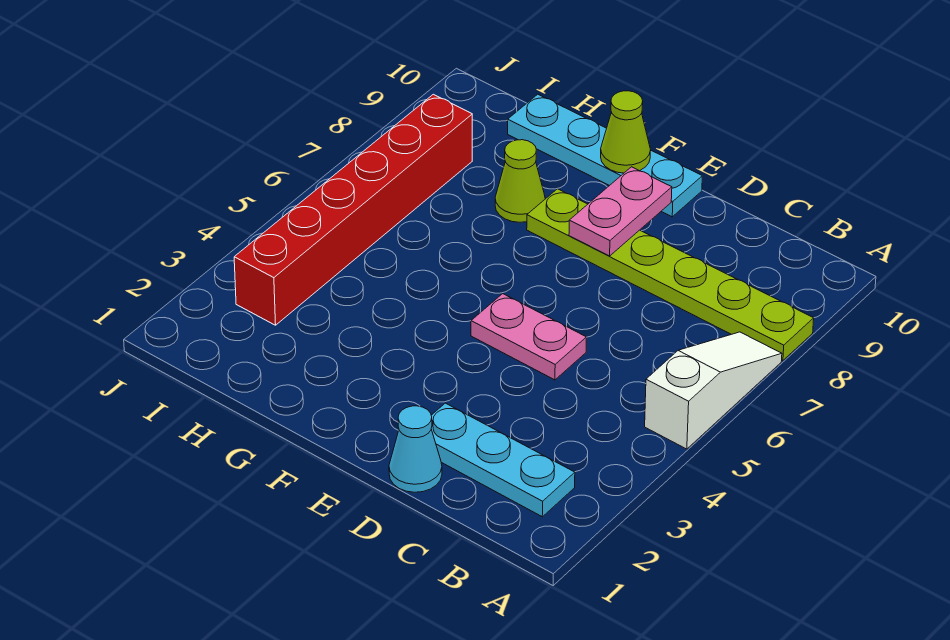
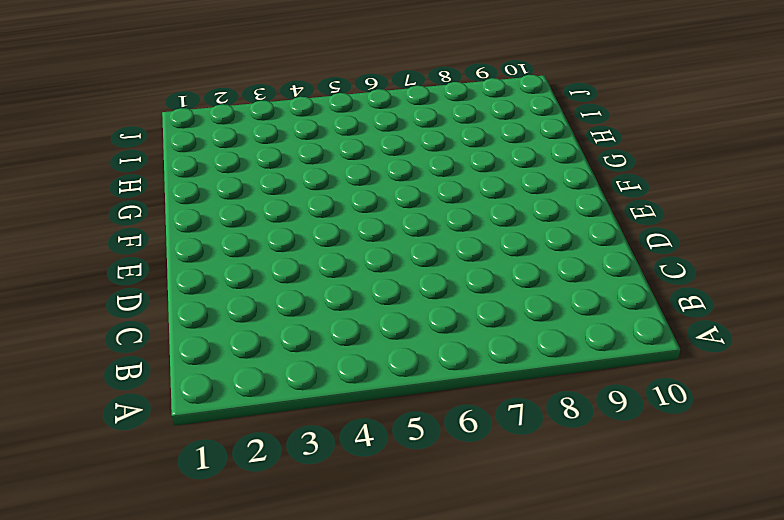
none -> white slope A5:A7 level 1 top 5
none -> lime plate A8:F8 level 1

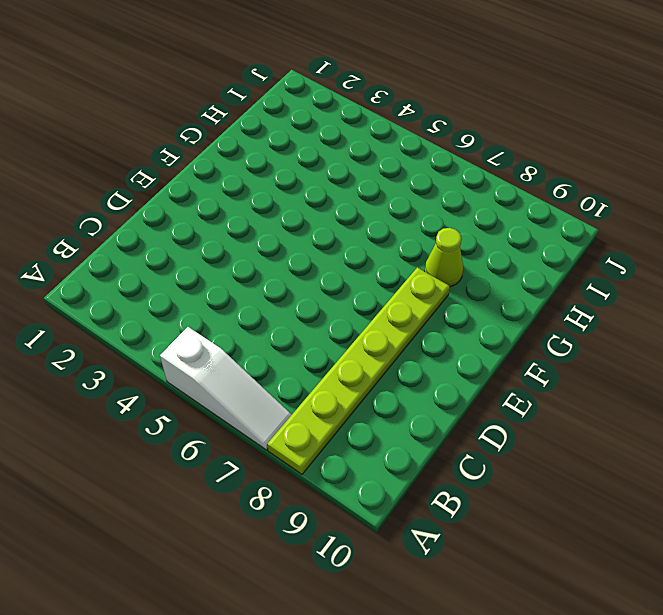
none -> cyan plate B2:D2 level 1
none -> cyan cone D1 level 1

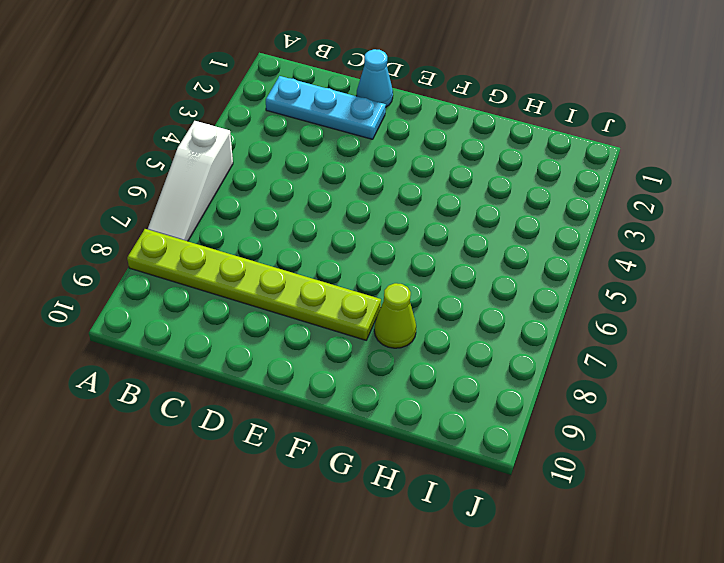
none -> pink plate D5:E5 level 1
none -> cyan plate E10:H10 level 1

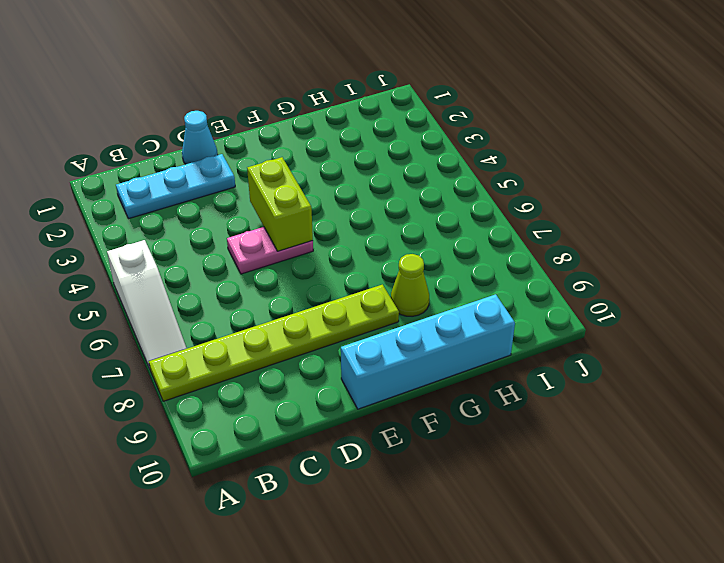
lime brick E4:E5 level 2 -> none
cyan brick E10:H10 level 1 -> cyan plate E10:H10 level 1
none -> red brick I3:I8 level 1
none -> pink plate E8:E9 level 2

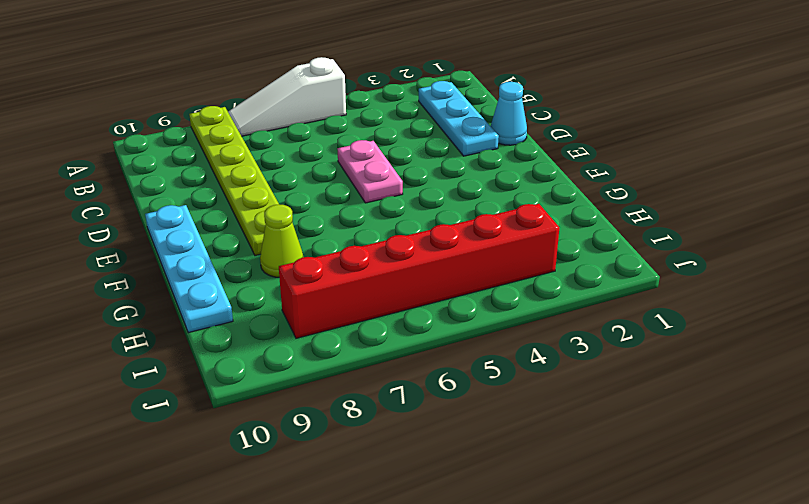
none -> pink plate E8:E9 level 2
none -> lime cone F10 level 2

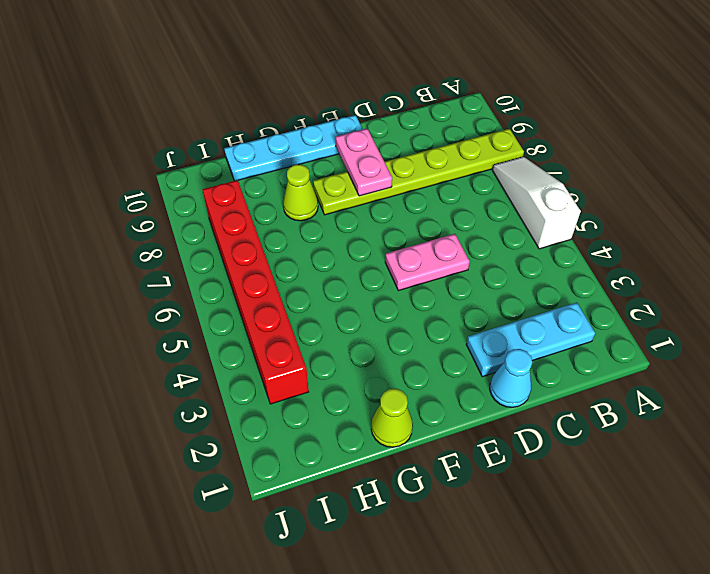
lime cone G1 level 1 -> lime cone F10 level 2

